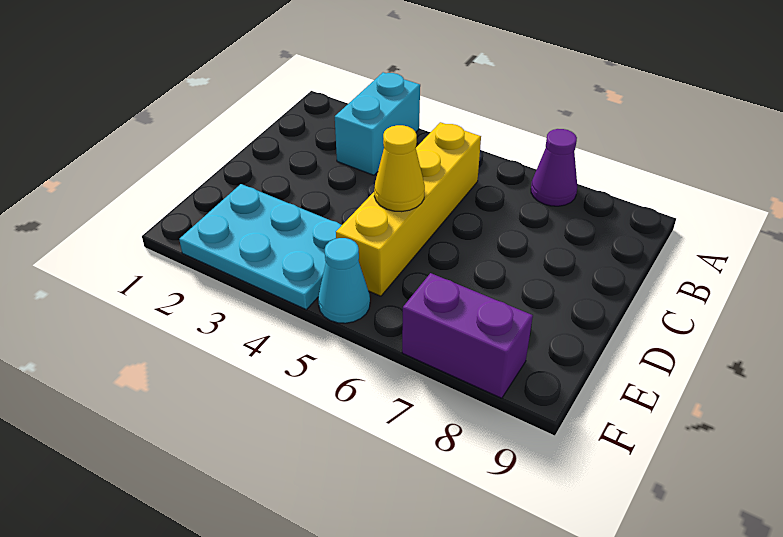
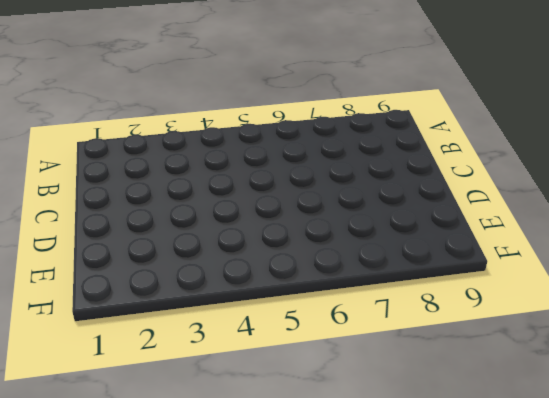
none -> cyan brick A3:B3 level 1
none -> purple cone A7 level 1

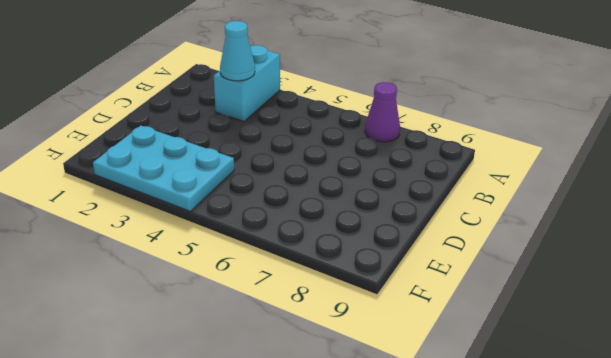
cyan cone B3 level 2 -> cyan cone F5 level 1
none -> yellow brick B5:E5 level 1
none -> purple brick F7:F8 level 1

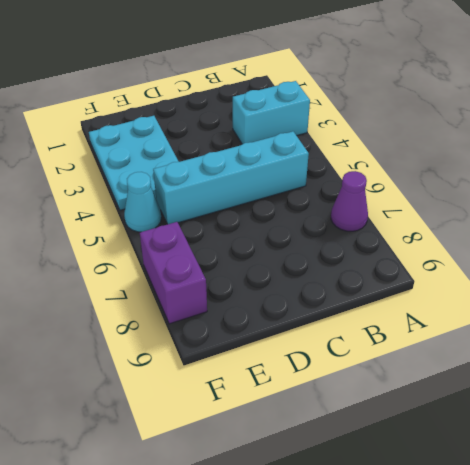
cyan brick B5:E5 level 1 -> yellow brick B5:E5 level 1
none -> yellow cone D5 level 2

